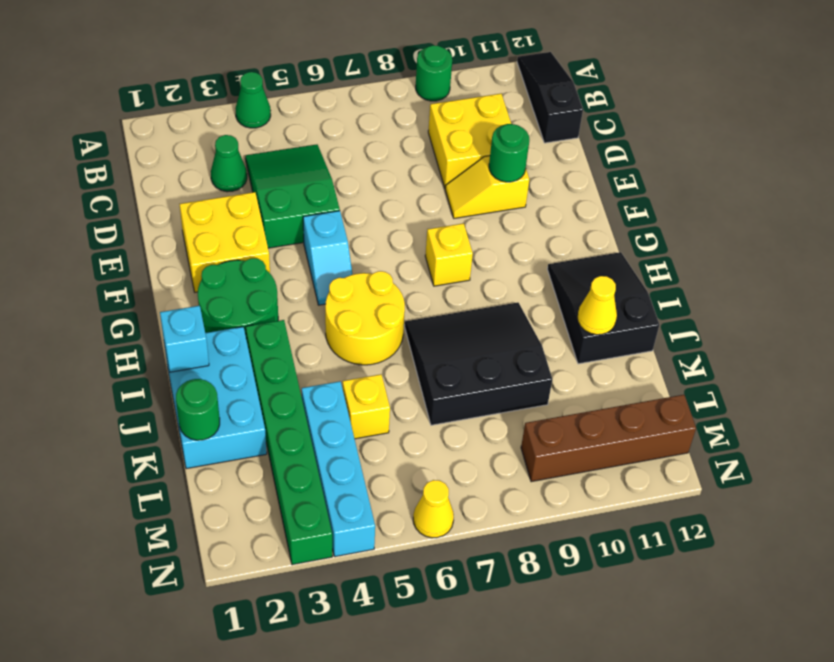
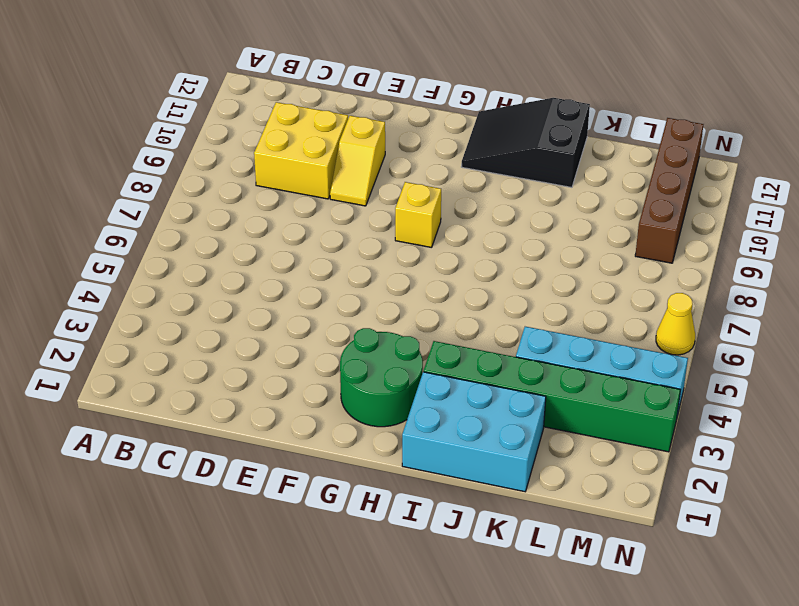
none -> green cone A4 level 1
none -> green round brick A9 level 1
none -> black slope A12:C12 level 1 top C

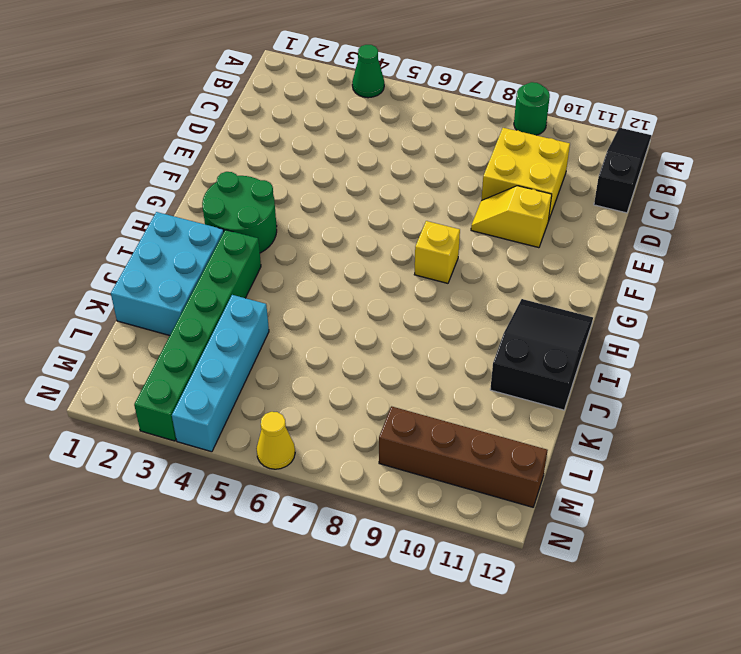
none -> green cone C3 level 1
none -> green slope C4:E5 level 1 top E
none -> yellow brick E2:F3 level 1

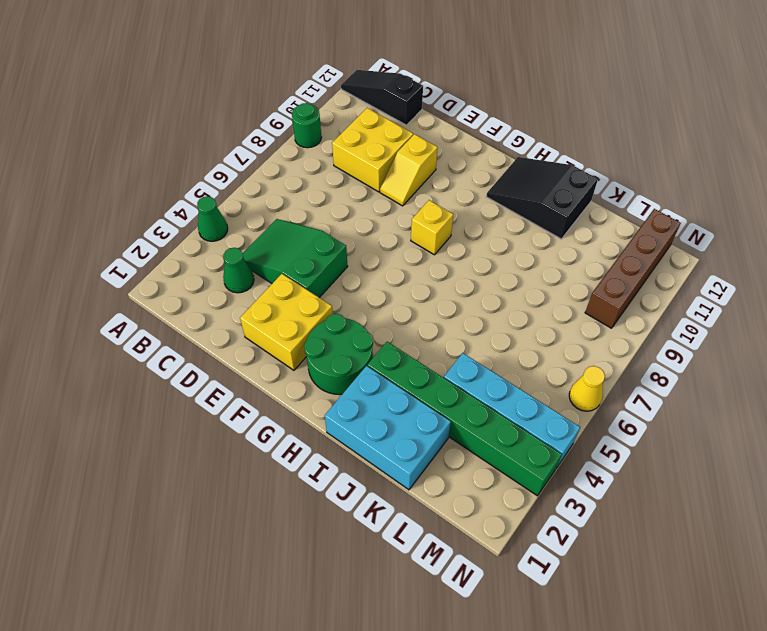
none -> cyan slope F5:G5 level 1 top F
none -> yellow round brick H5:I6 level 1
none -> black slope I7:K9 level 1 top K

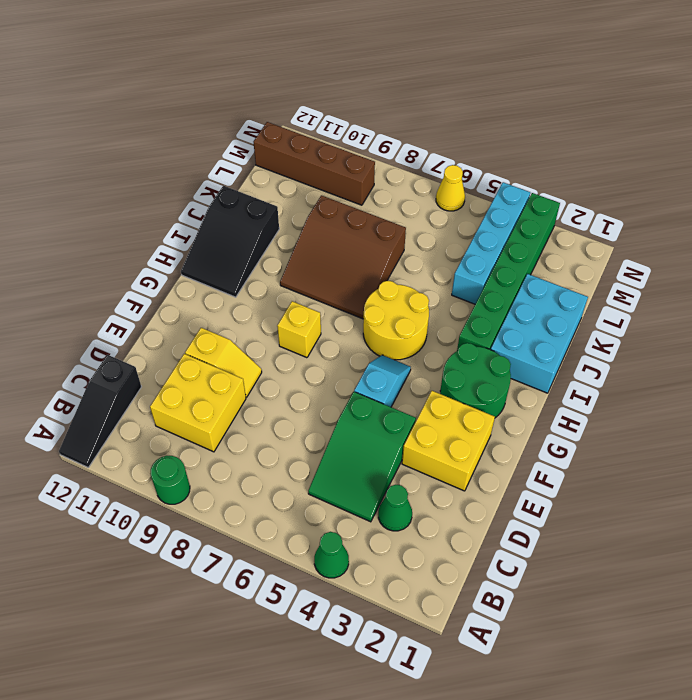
brown slope I7:K9 level 1 top K -> black slope I7:K9 level 1 top K
none -> yellow brick K5 level 1
none -> green round brick E10 level 2
none -> cyan brick I1 level 2

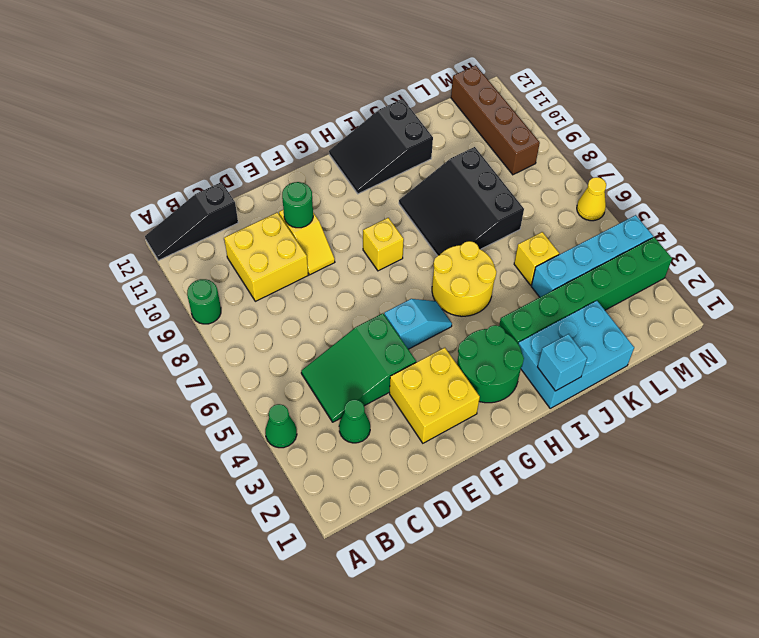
none -> yellow cone J11 level 2
none -> green round brick K1 level 2

